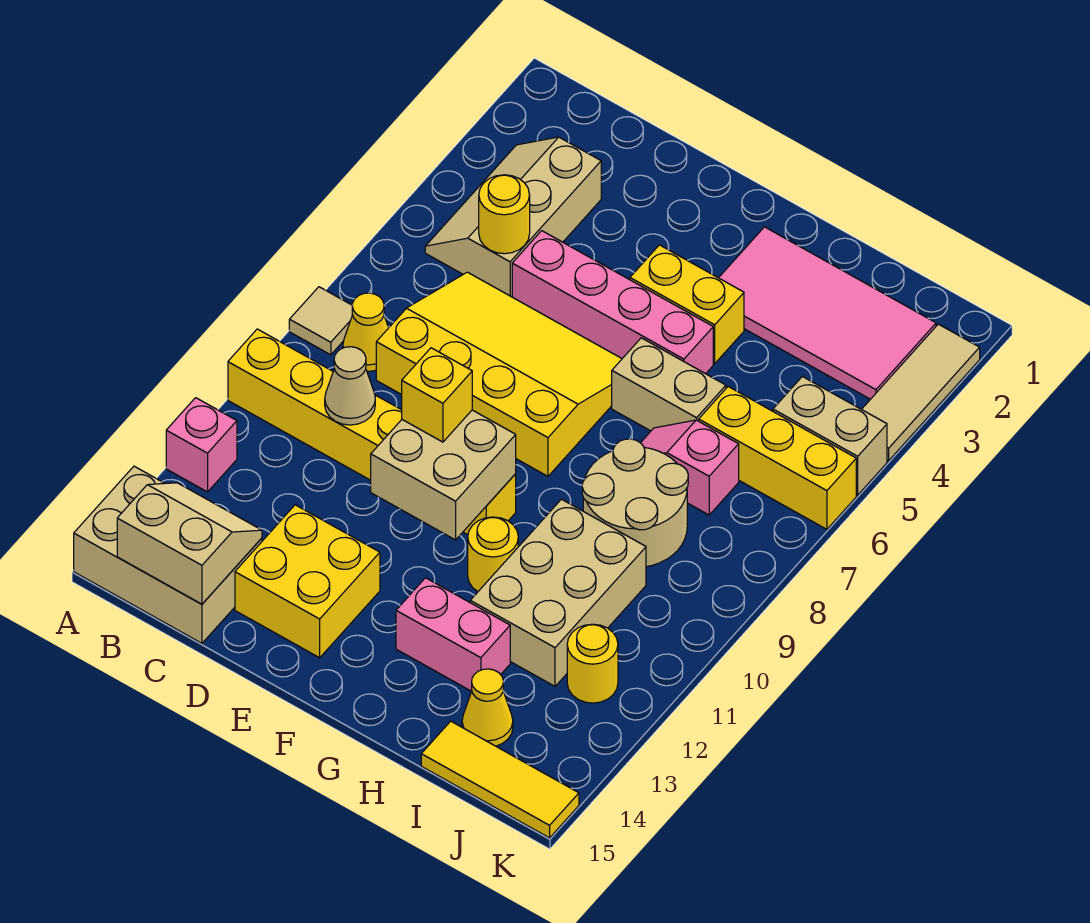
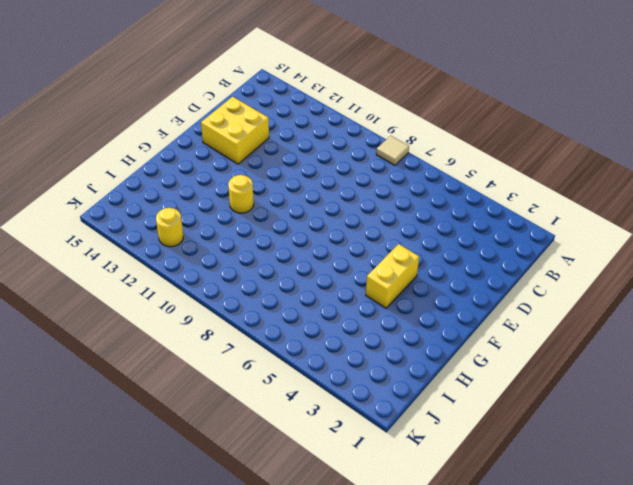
none -> yellow brick A10:F10 level 1
none -> pink brick A12 level 1
none -> tan brick A14:C15 level 1

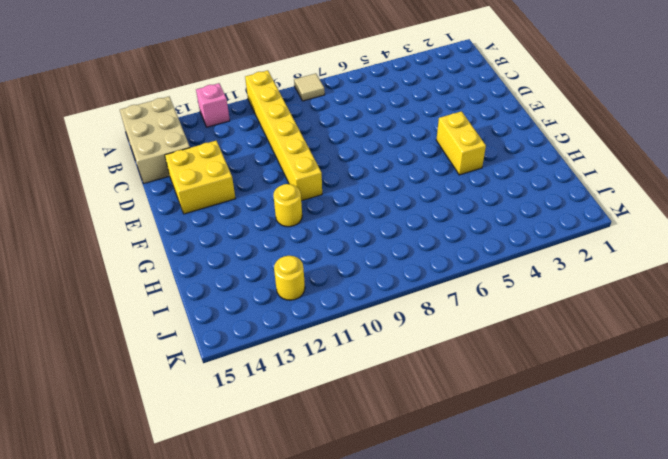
none -> tan slope B3:C5 level 1 top C
none -> yellow cone B8 level 1
none -> yellow slope C6:F8 level 1 top 8

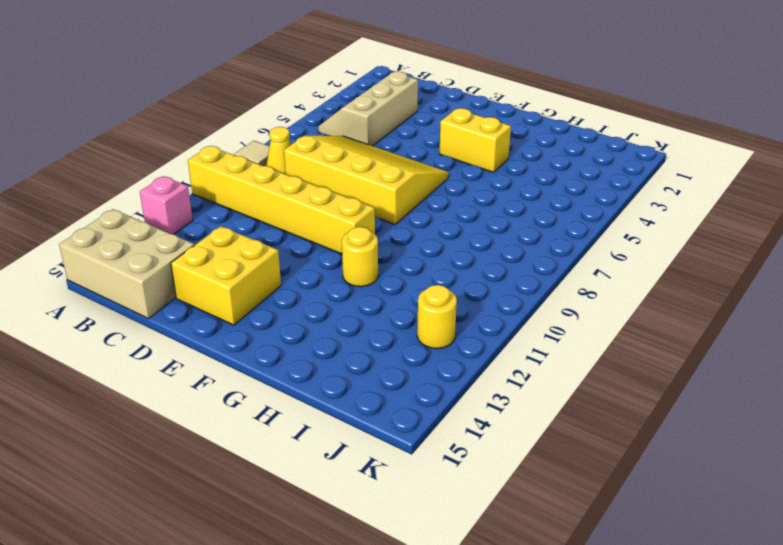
none -> pink brick D5:G5 level 1
none -> pink tile G2:J3 level 1
none -> tan brick G6:H6 level 1

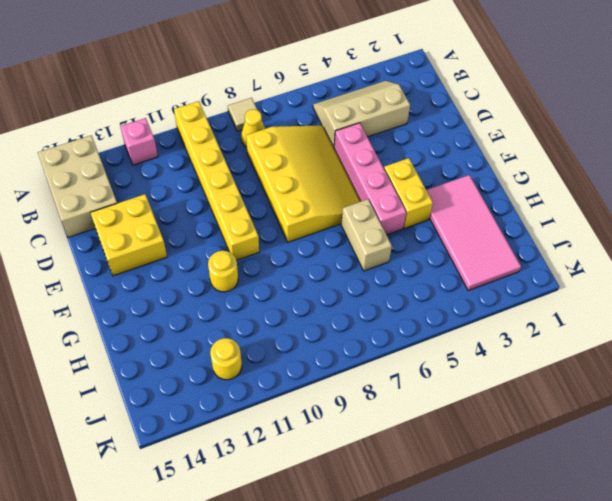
none -> pink brick G13:H13 level 1
none -> pink slope H7:I7 level 1 top I
none -> tan round brick H8:I9 level 1

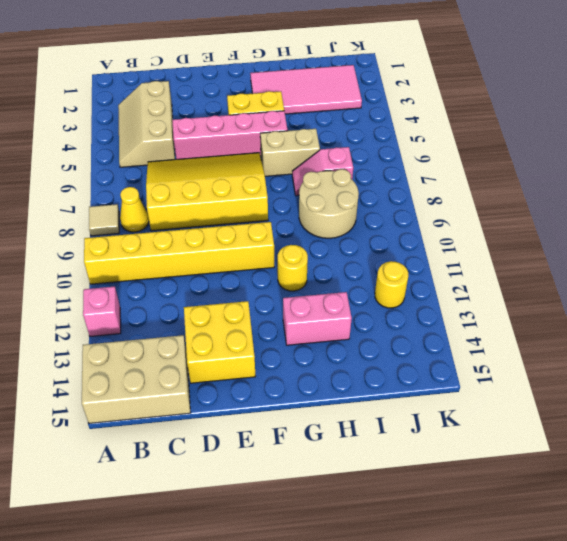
none -> tan brick H10:I12 level 1
none -> yellow brick I6:K6 level 1
none -> yellow cone I14 level 1

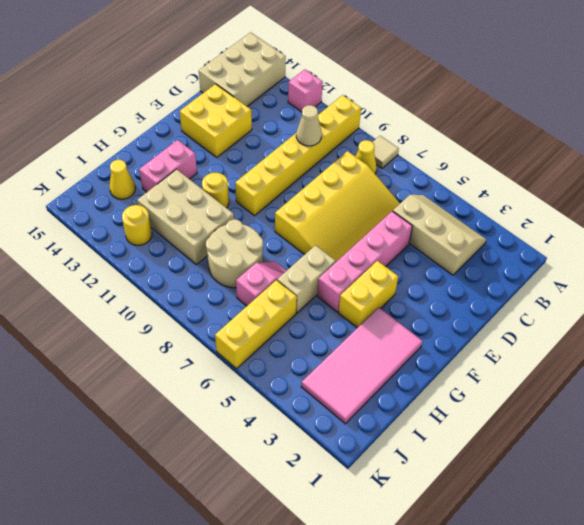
none -> yellow tile I15:K15 level 1
none -> tan brick J5:K5 level 1
none -> tan tile K2:K4 level 1

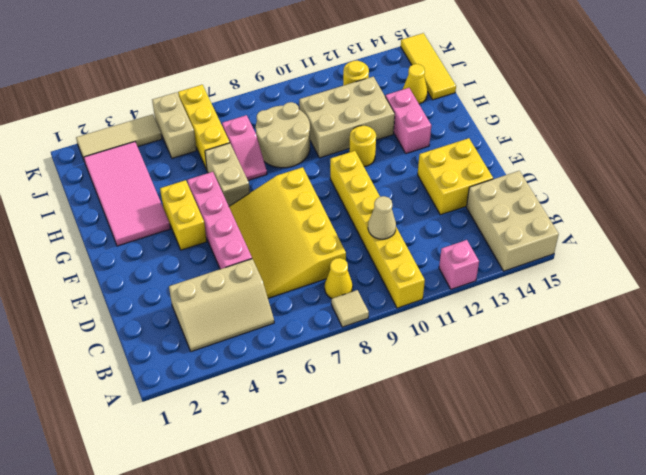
none -> tan slope B14:C15 level 2 top 15
none -> yellow round brick C5 level 2
none -> tan brick E10:F11 level 2

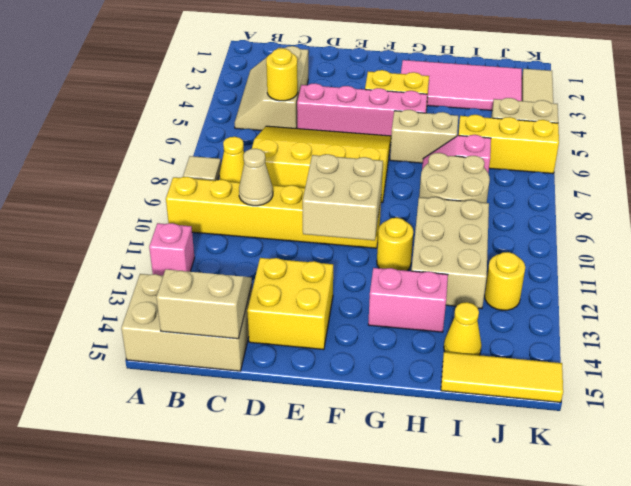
none -> yellow brick E10 level 3

